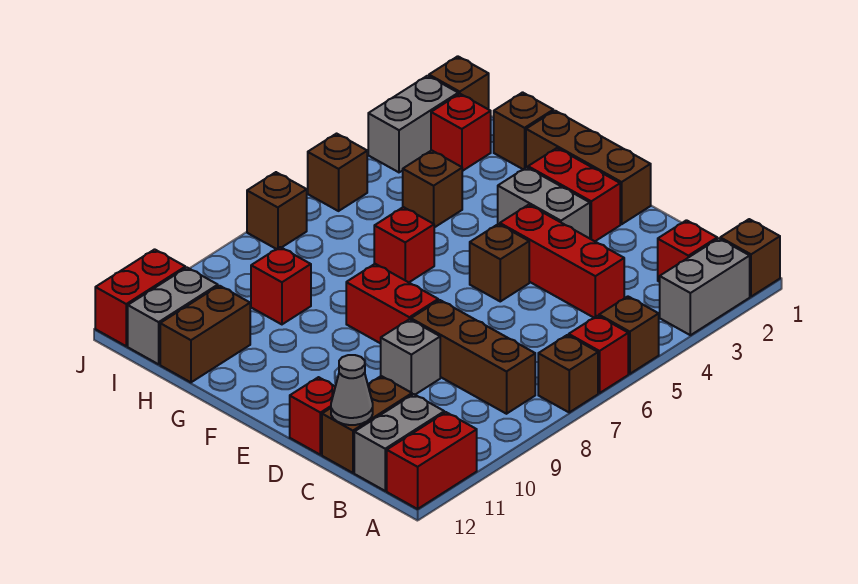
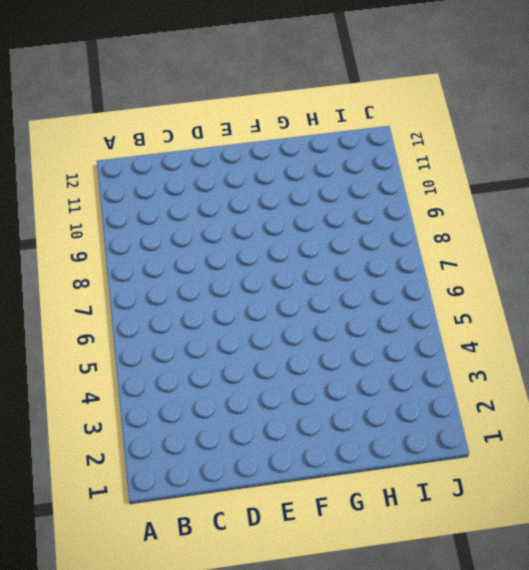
none -> brown brick A1 level 1
none -> grey brick A2:A3 level 1
none -> brown brick A5 level 1
none -> red brick A6 level 1

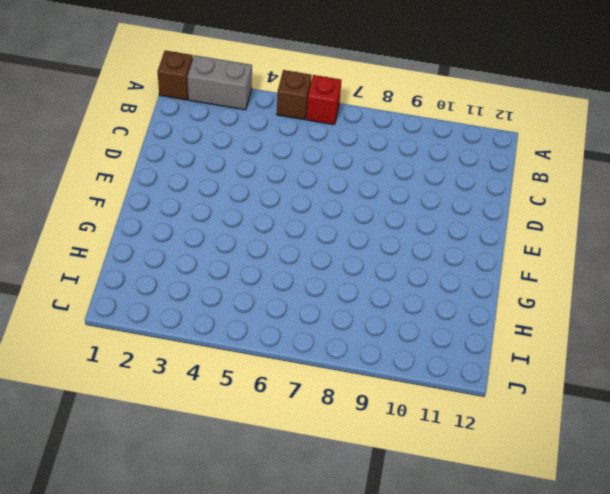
none -> brown brick A7 level 1
none -> red brick A11:A12 level 1
none -> red brick B2 level 1
none -> brown brick B8:D8 level 1

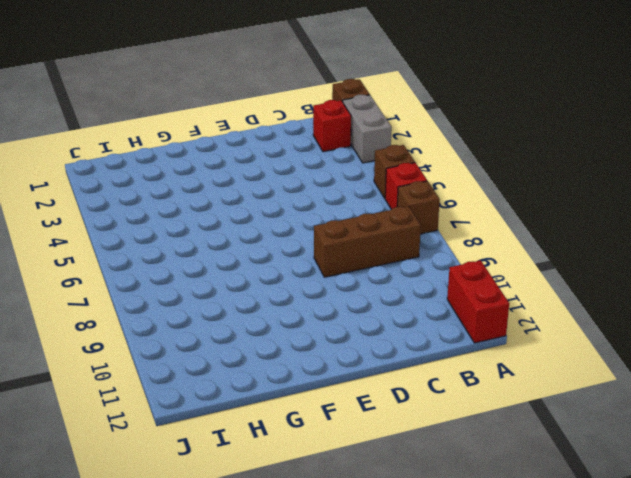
none -> grey brick B11:B12 level 1
none -> red brick C4:E4 level 1
none -> brown brick C11:C12 level 1
none -> grey brick D9 level 1

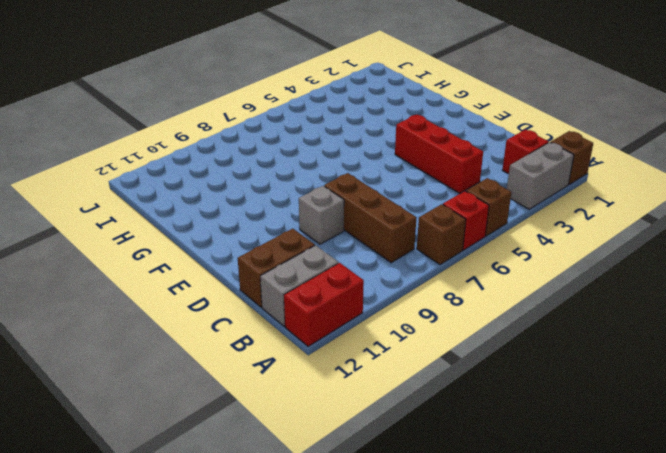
none -> red brick D12 level 1
none -> brown brick E1:G1 level 1
none -> red brick E2:F2 level 1
none -> grey brick E3:F3 level 1

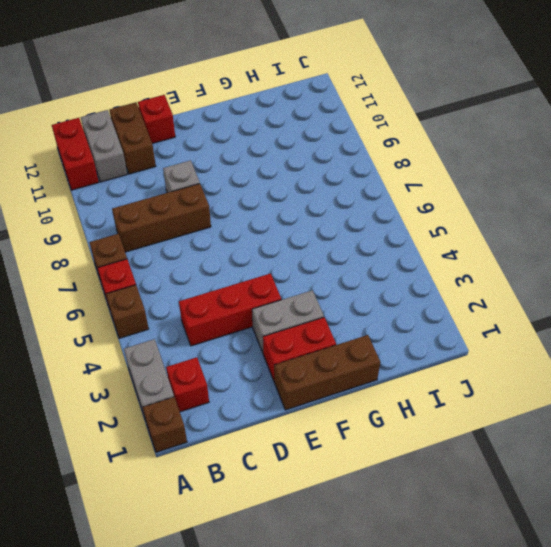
none -> brown brick E5 level 1
none -> red brick E8:F8 level 1
none -> red brick G6 level 1
none -> brown brick H1 level 1

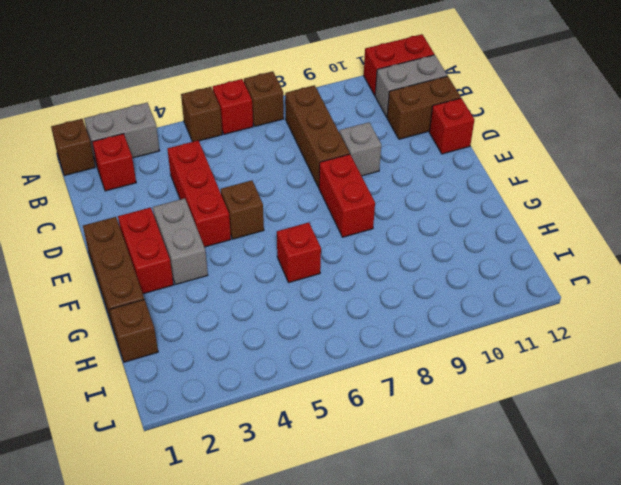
none -> brown brick H4 level 1
none -> red brick H9 level 1
none -> brown brick H11:H12 level 1
none -> red brick I2 level 1

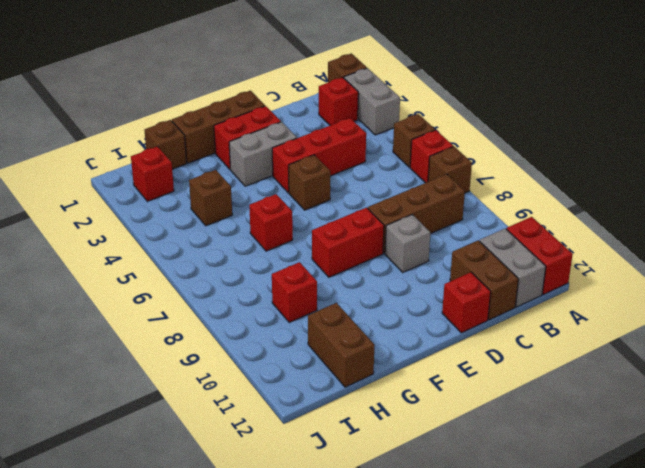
none -> grey brick I11:I12 level 1
none -> brown brick J1 level 1
none -> grey brick J2:J3 level 1
none -> brown brick J5 level 1

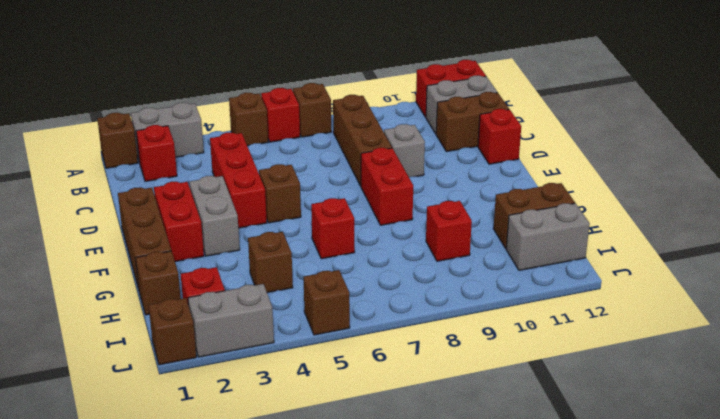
none -> brown brick J7 level 1
none -> red brick J11:J12 level 1
none -> grey cone C12 level 2

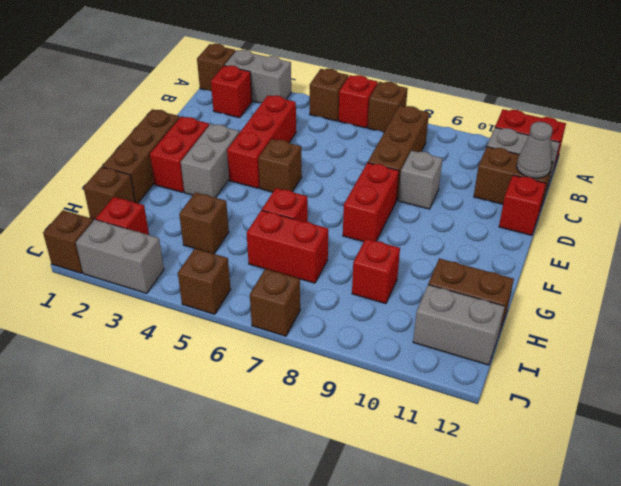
red brick H6:H7 level 1 -> red brick J11:J12 level 1

